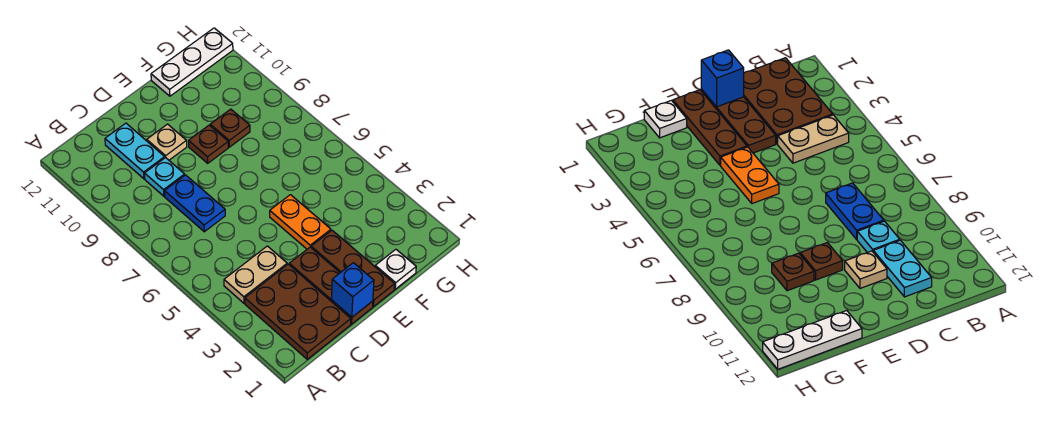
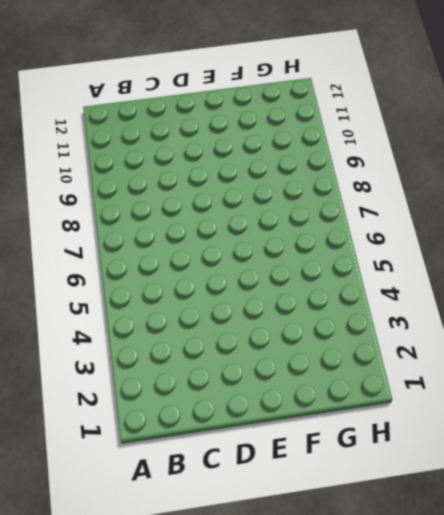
none -> brown plate B1:C3 level 1
none -> tan plate B4:C4 level 1
none -> blue plate C7:C8 level 1

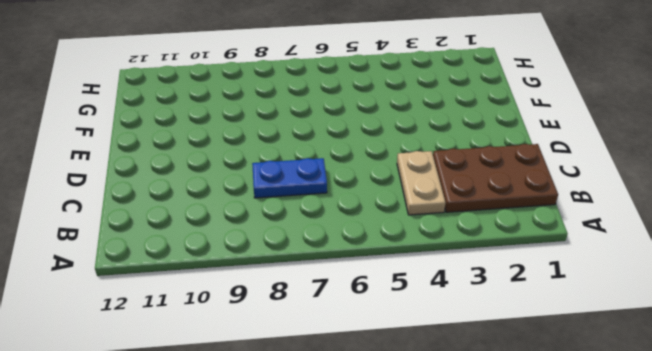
none -> cyan plate C9 level 1
none -> cyan plate C10:C11 level 1
none -> brown plate D1:D3 level 1

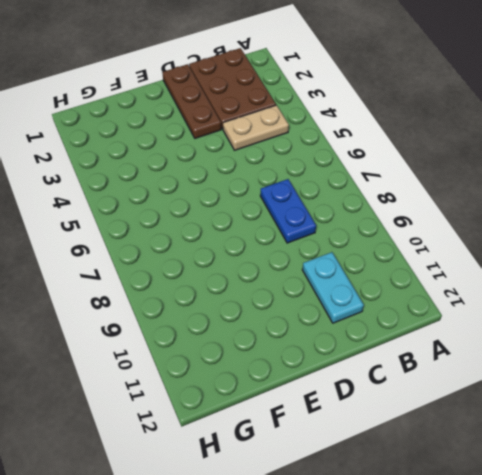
none -> cyan plate C9 level 1
none -> tan plate D10 level 1
none -> brown plate E1:E3 level 1

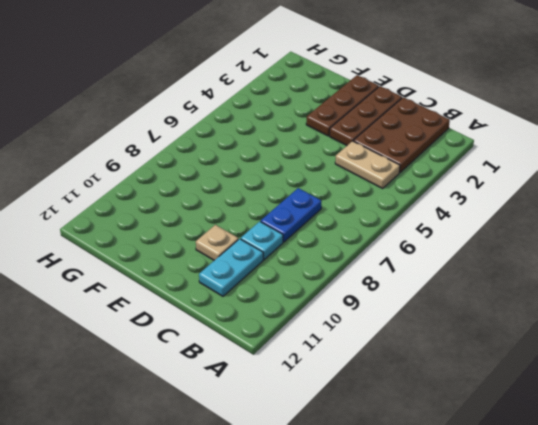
none -> orange plate E4:E5 level 1
none -> brown plate E9 level 1
none -> white plate F1 level 1

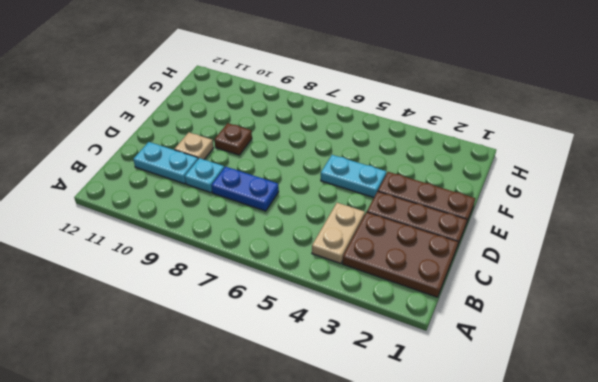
cyan plate E4:E5 level 1 -> orange plate E4:E5 level 1
none -> white plate F1 level 1
none -> brown plate F9 level 1
none -> white plate F12:H12 level 1

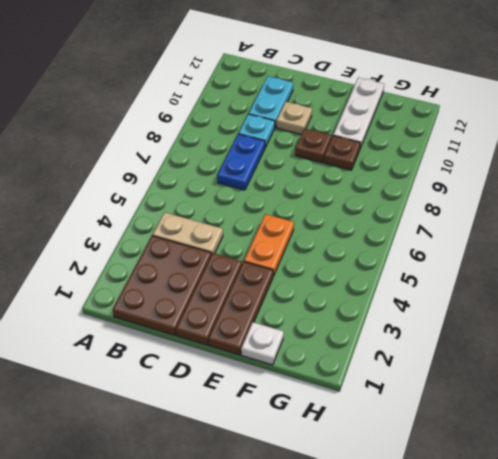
white plate F10:F12 level 1 -> white plate F12:H12 level 1
none -> blue brick D1 level 2

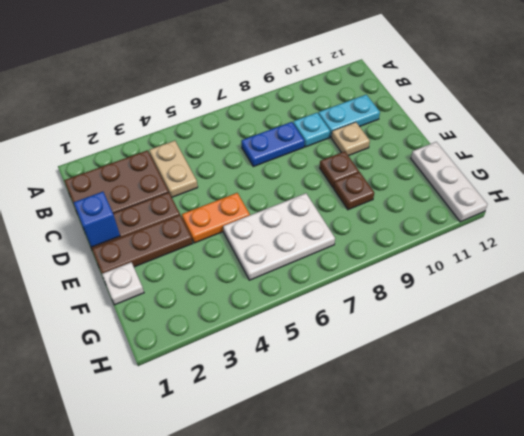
white plate F5:G7 level 1 -> none

